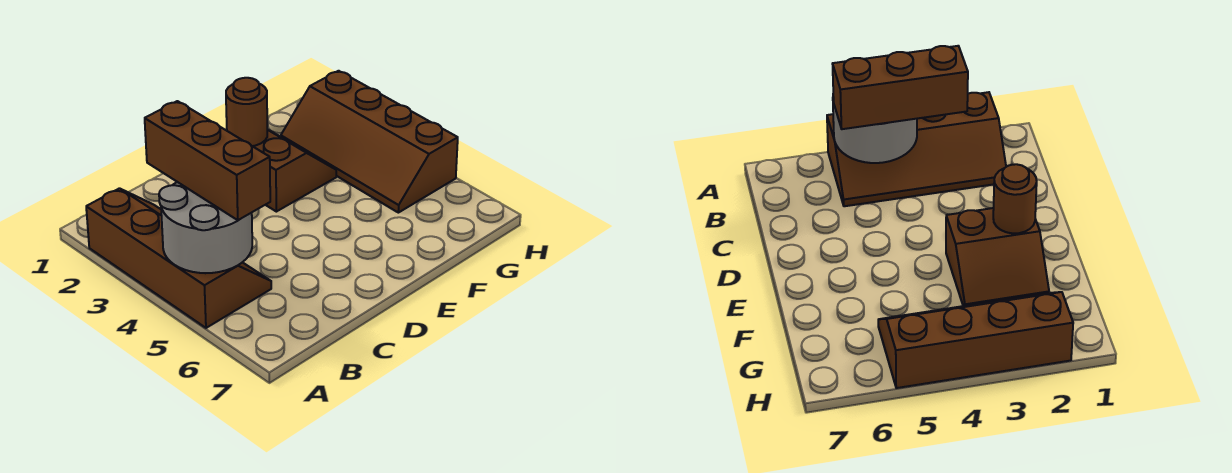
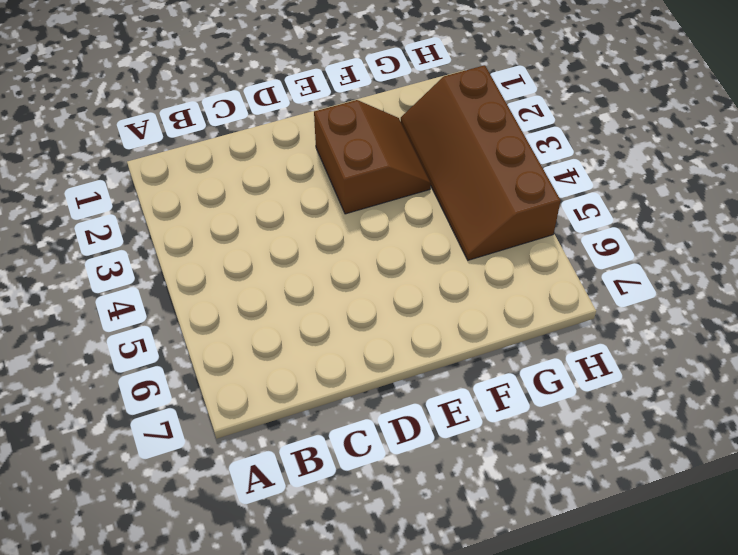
none -> brown slope A2:B5 level 1 top A
none -> grey round brick A4:B5 level 2

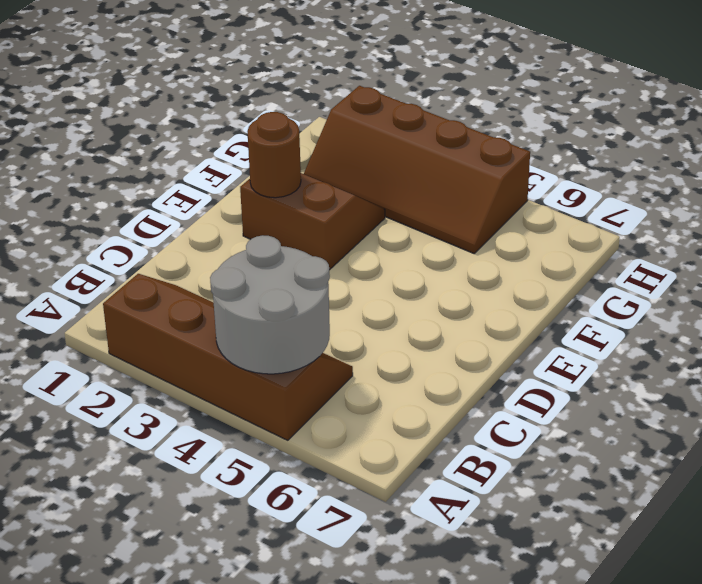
none -> brown brick B3:B5 level 3

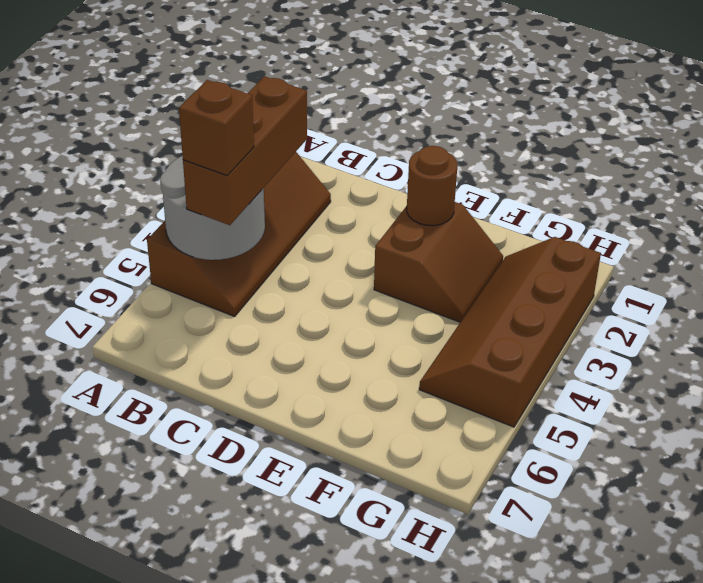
brown brick B5 level 4 -> none

